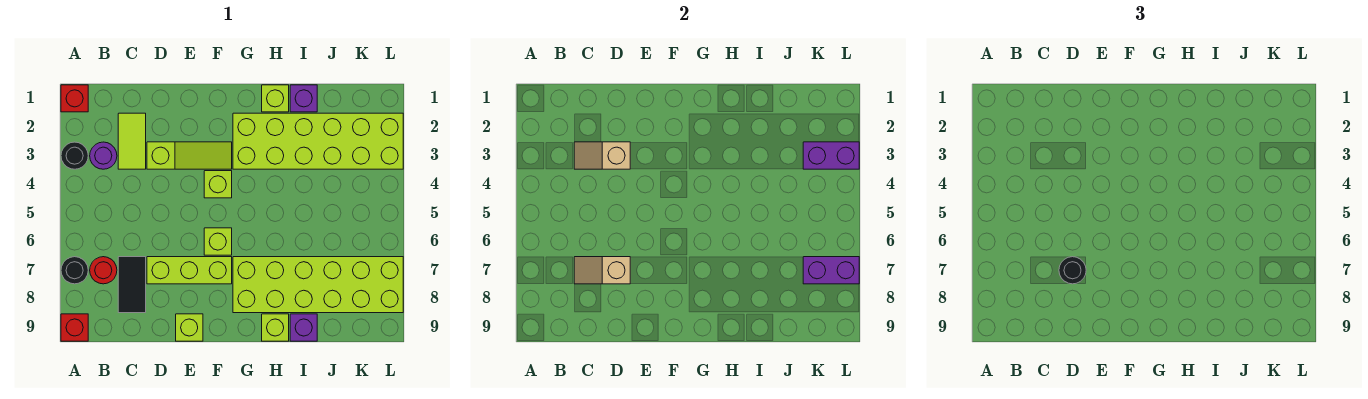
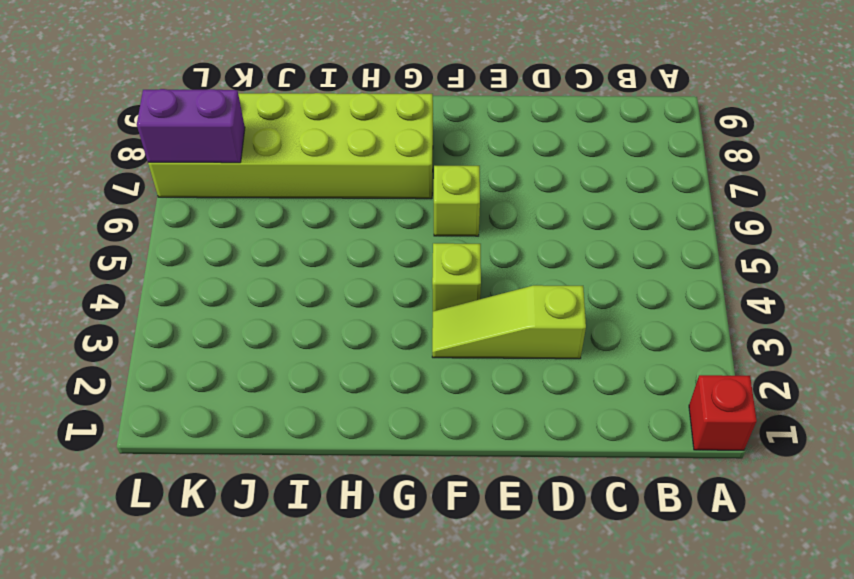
none -> black round brick A3 level 1
none -> black round brick A7 level 1
none -> red brick A9 level 1

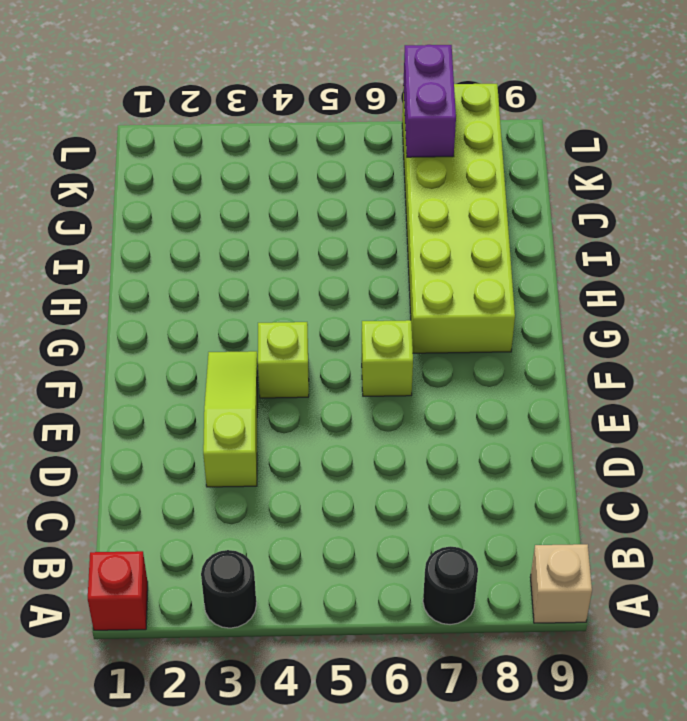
tan brick A9 level 1 -> red brick A9 level 1
none -> purple round brick B3 level 1
none -> red round brick B7 level 1
none -> lime tile C2:C3 level 1

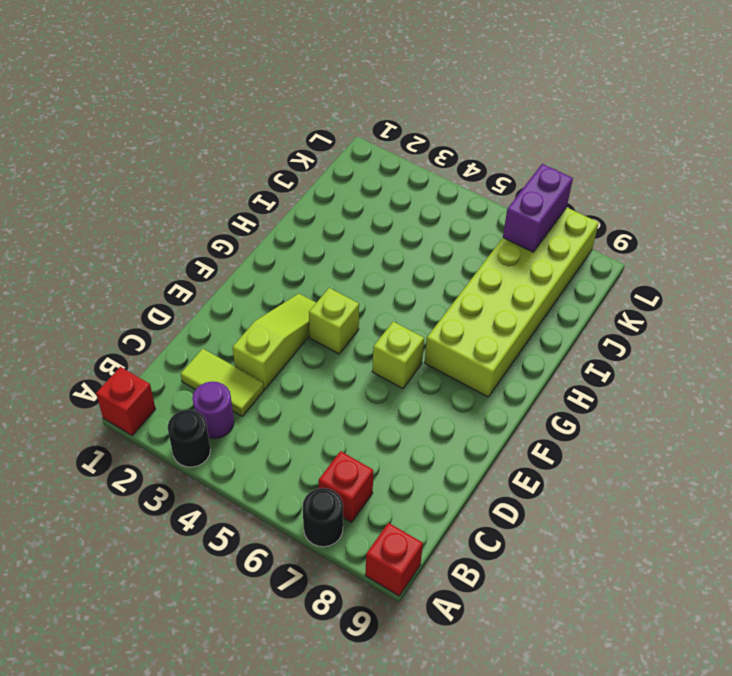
red brick B7 level 1 -> red round brick B7 level 1
none -> black tile C7:C8 level 1
none -> lime brick D7:F7 level 1
none -> lime brick E9 level 1

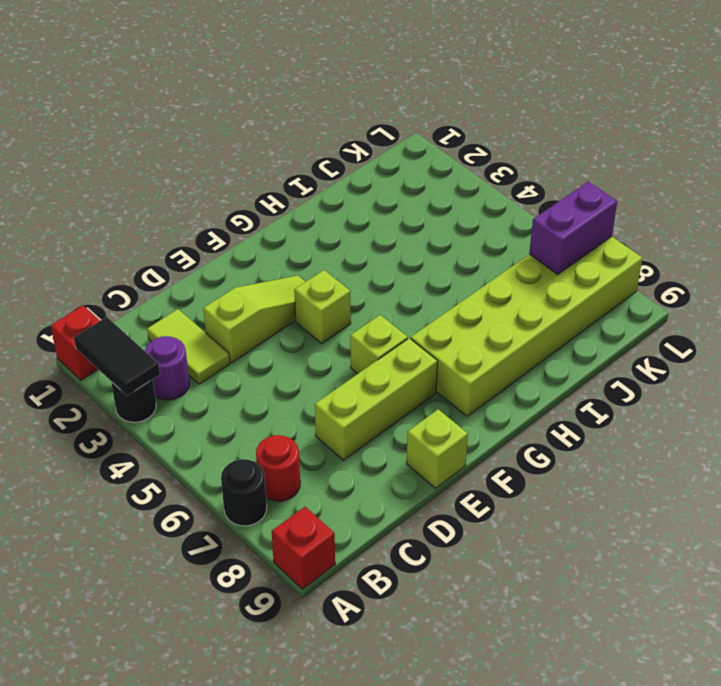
black tile A2:A3 level 2 -> black tile C7:C8 level 1
none -> lime brick G2:L3 level 1
none -> lime brick H1 level 1
none -> lime brick H9 level 1

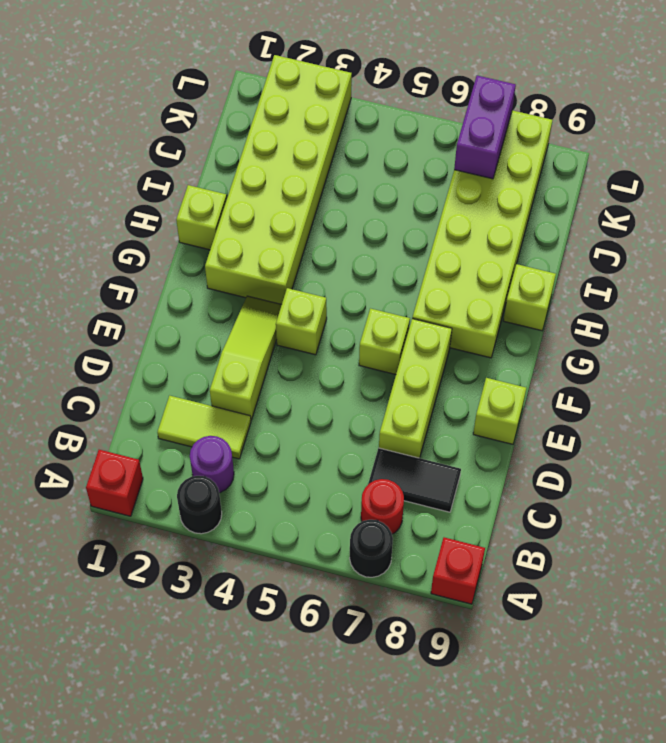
none -> purple brick I1 level 1
none -> purple brick I9 level 1
none -> tan slope C3:D3 level 2 top D

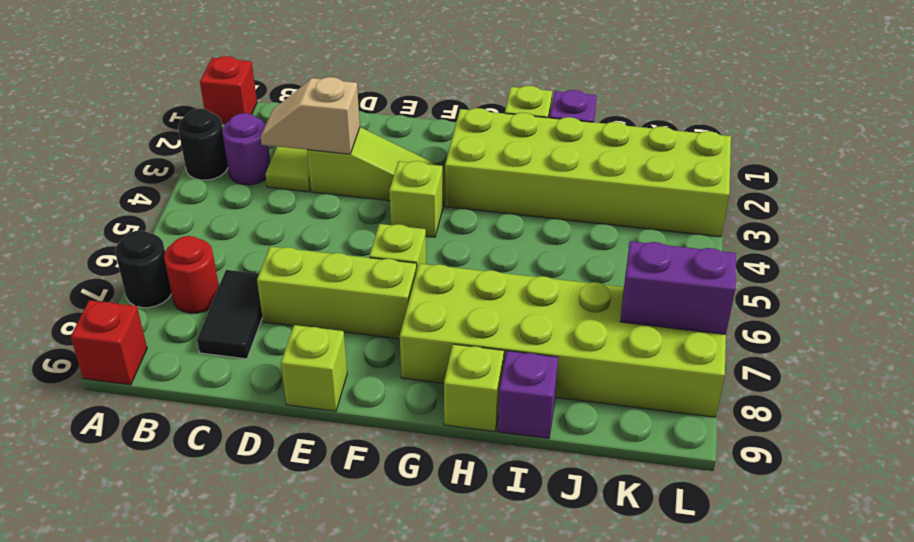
none -> tan slope C7:D7 level 2 top D
none -> purple brick K3:L3 level 2
none -> black round brick D7 level 3

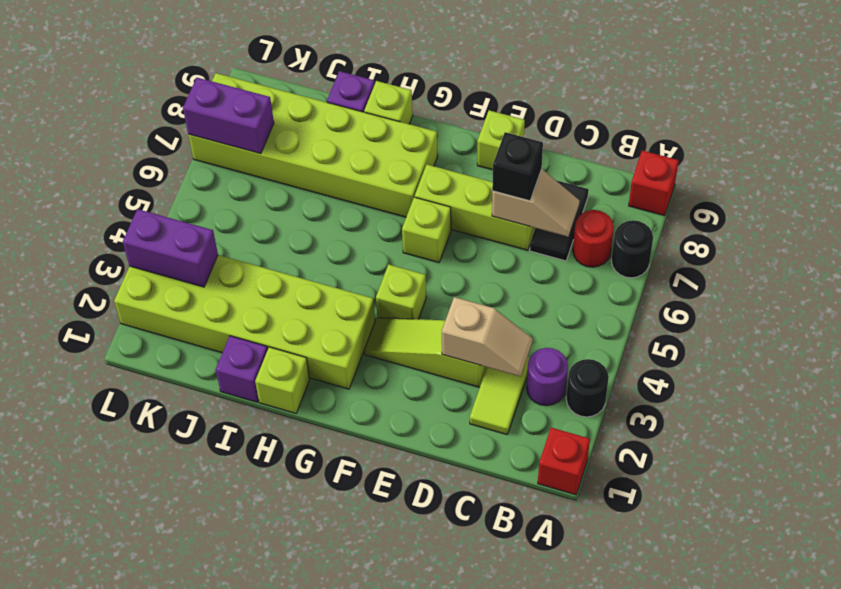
black brick D7 level 3 -> black round brick D7 level 3

